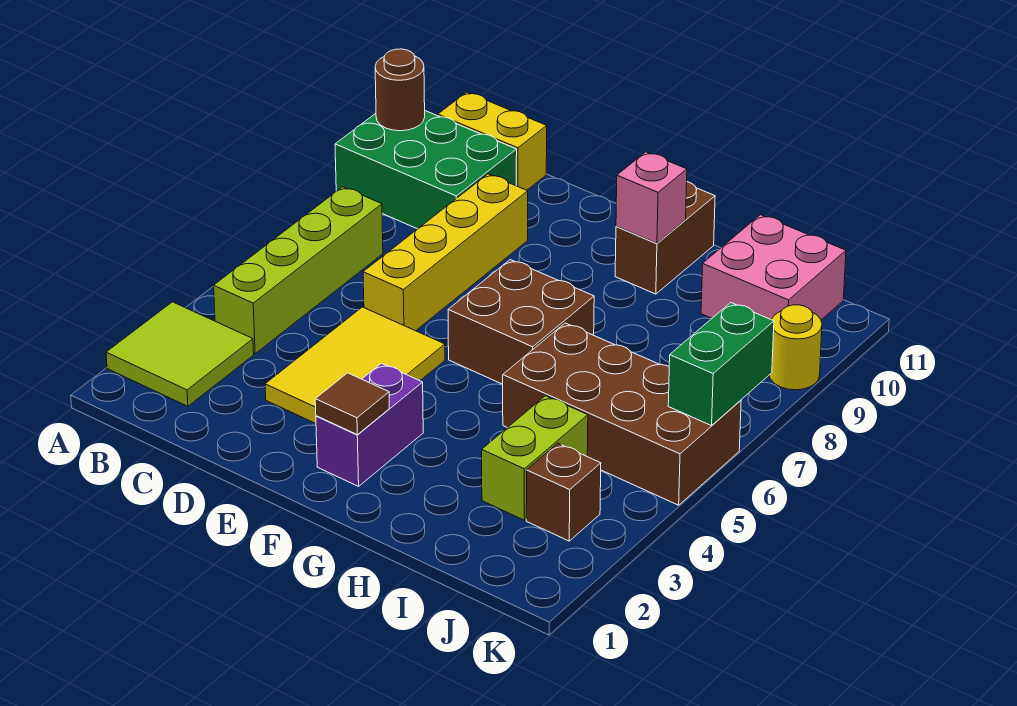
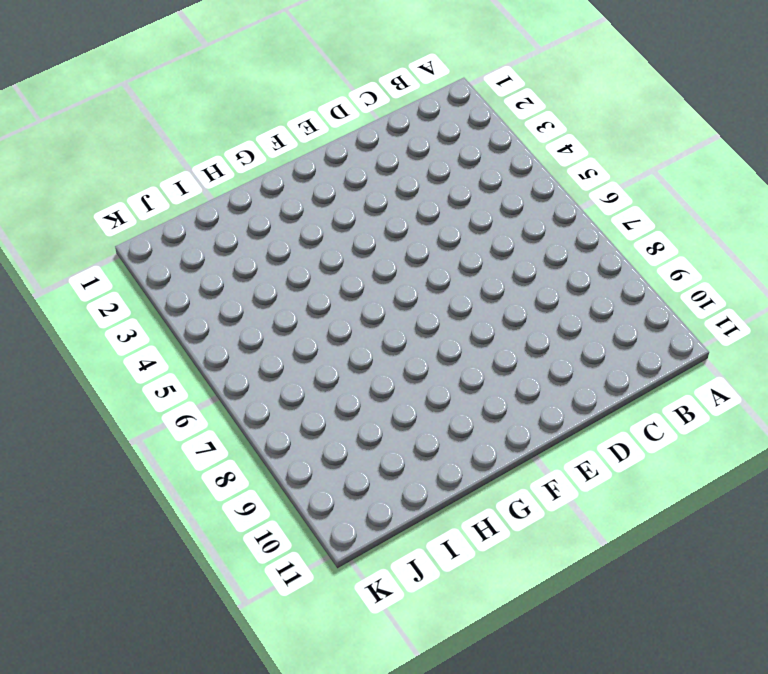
none -> lime tile A2:B3 level 1
none -> green brick A9:C10 level 1
none -> lime brick B4:B7 level 1

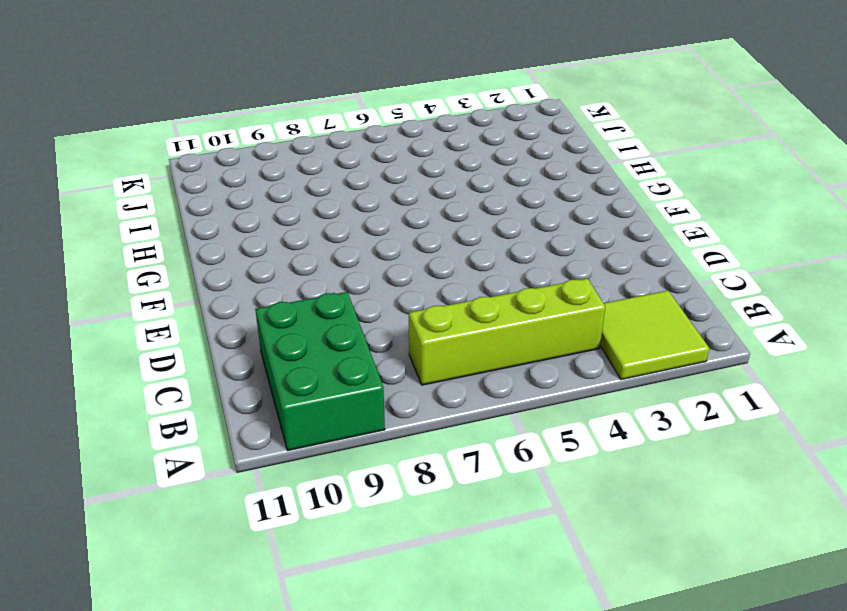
none -> yellow brick B11:C11 level 1
none -> yellow tile D3:E5 level 1
none -> yellow brick D6:D9 level 1

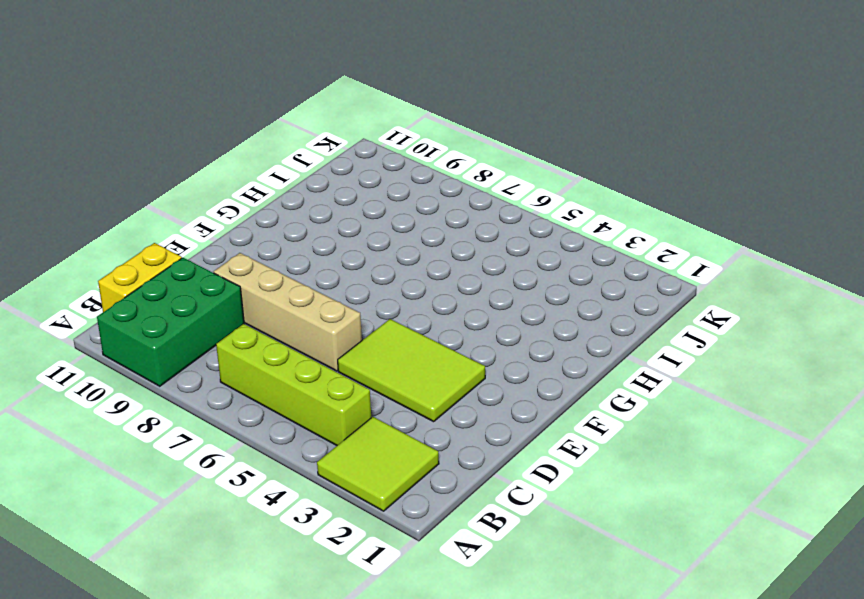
lime tile D3:E5 level 1 -> yellow tile D3:E5 level 1
tan brick D6:D9 level 1 -> yellow brick D6:D9 level 1
none -> purple brick F2:F3 level 1
none -> brown brick F6:G7 level 1
none -> brown brick G10:G11 level 1

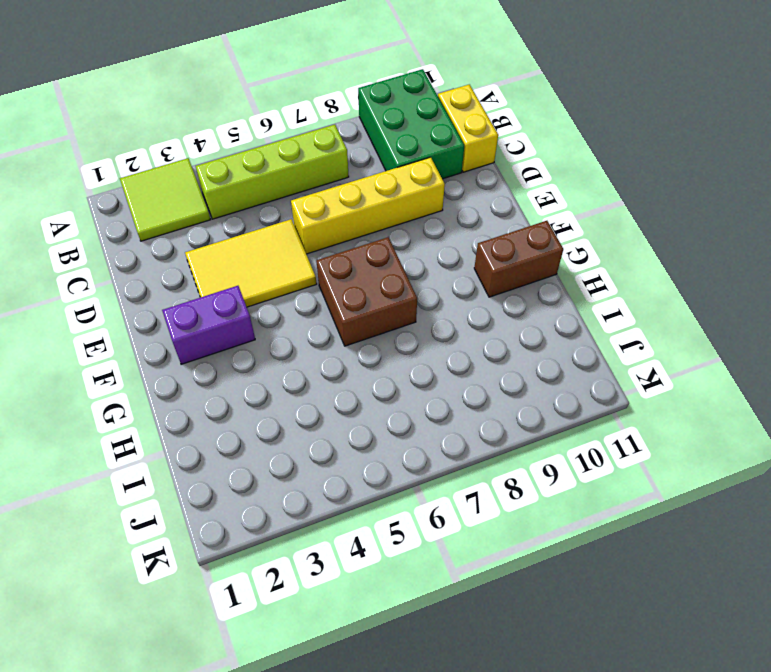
none -> brown brick H5:K6 level 1
none -> lime brick I3:I4 level 1
none -> pink brick I10:J11 level 1

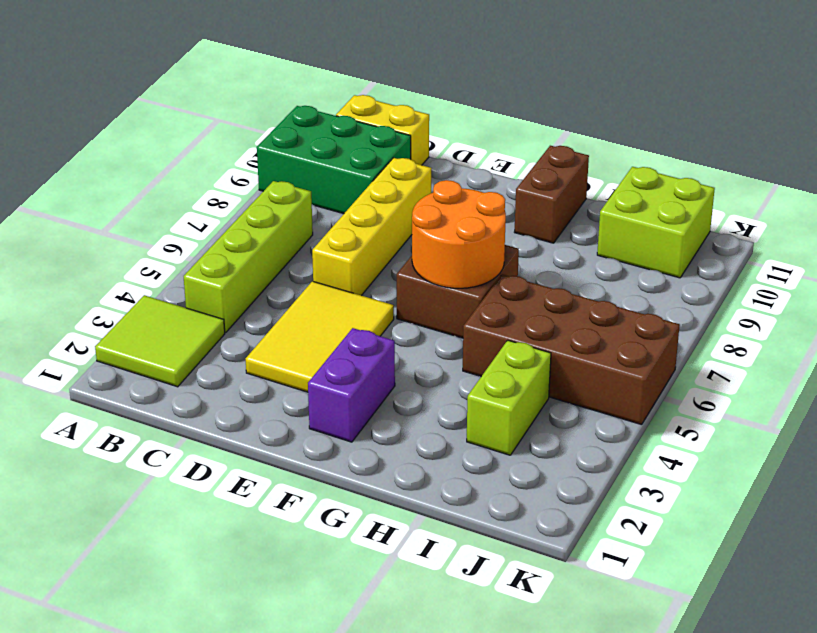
orange round brick F6:G7 level 2 -> none
lime brick I10:J11 level 1 -> pink brick I10:J11 level 1
none -> brown brick J3 level 1
none -> yellow round brick K9 level 1
none -> brown round brick A10 level 2

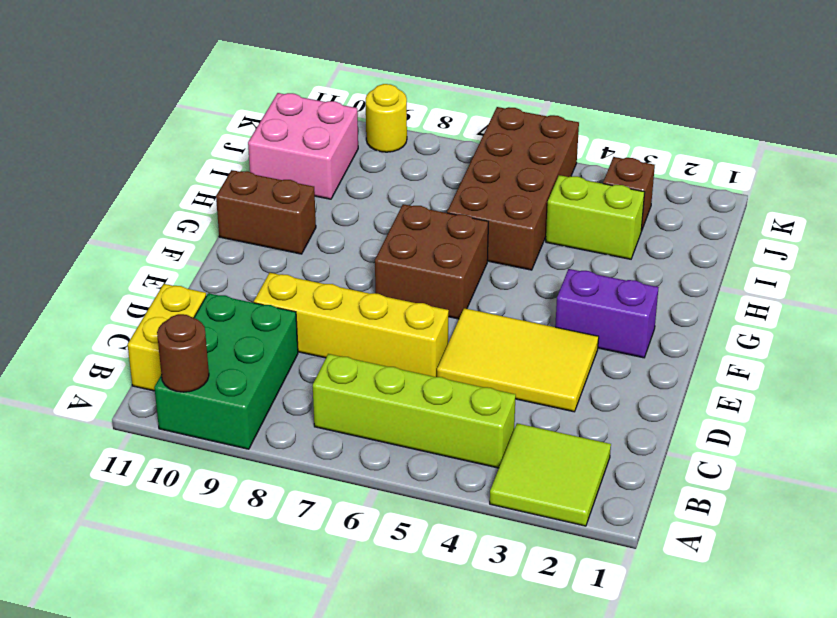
none -> brown tile F2 level 2
none -> pink brick G10 level 2
none -> green brick K6:K7 level 2

